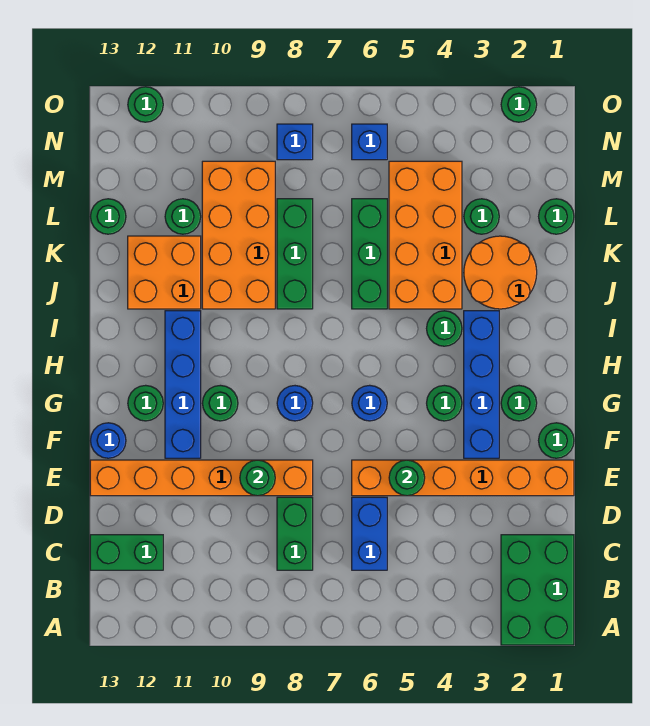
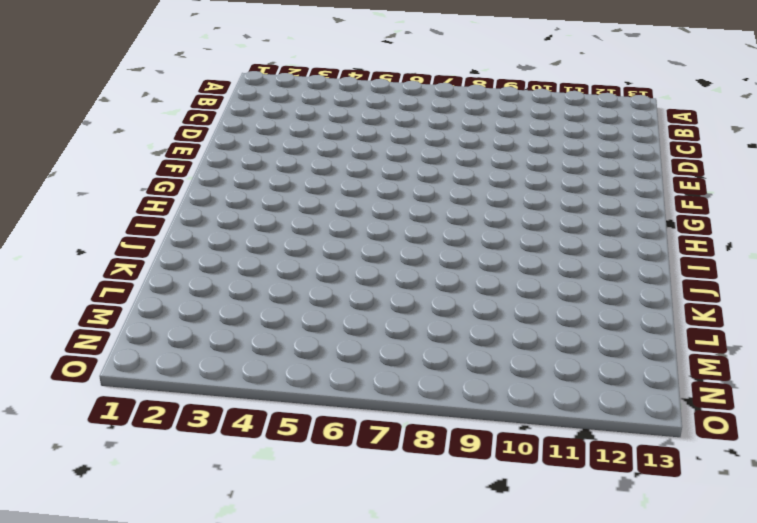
none -> green brick A1:C2 level 1
none -> blue brick C6:D6 level 1
none -> green brick C8:D8 level 1
none -> green brick C12:C13 level 1

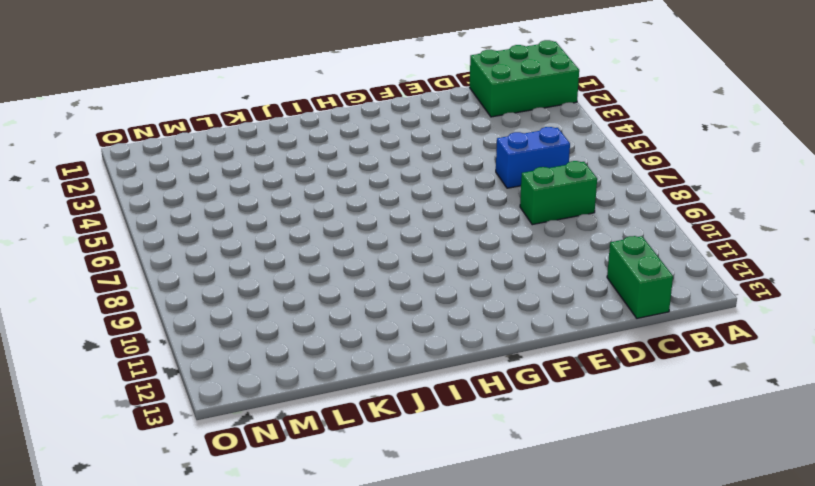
none -> orange brick E1:E6 level 1
none -> orange brick E8:E13 level 1
none -> green round brick F1 level 1
none -> blue brick F3:I3 level 1

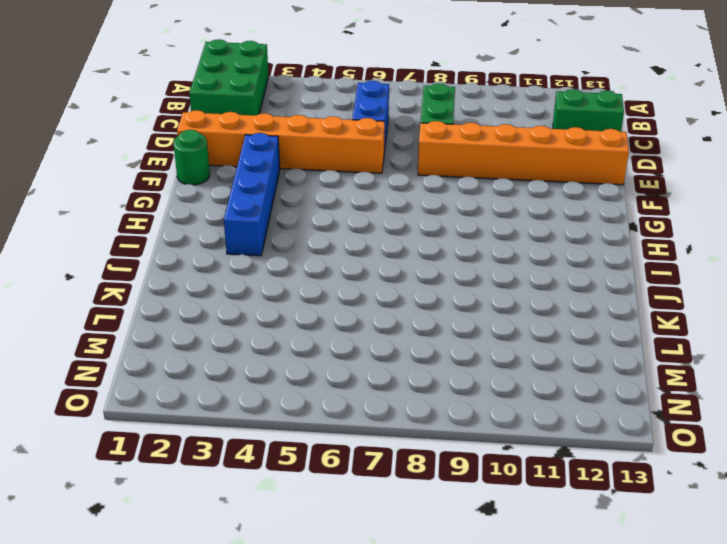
none -> blue brick F11:I11 level 1
none -> blue round brick F13 level 1
none -> green round brick G2 level 1
none -> green round brick G4 level 1

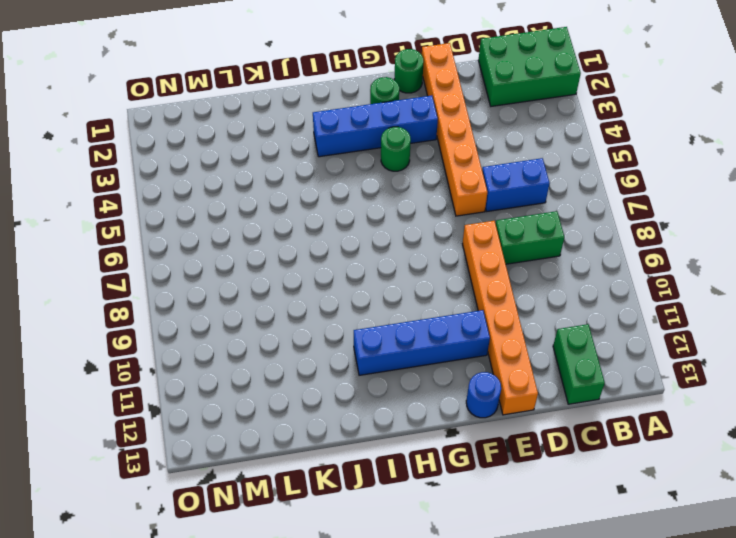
none -> blue round brick G6 level 1
none -> blue round brick G8 level 1
none -> green round brick G10 level 1
none -> green round brick G12 level 1

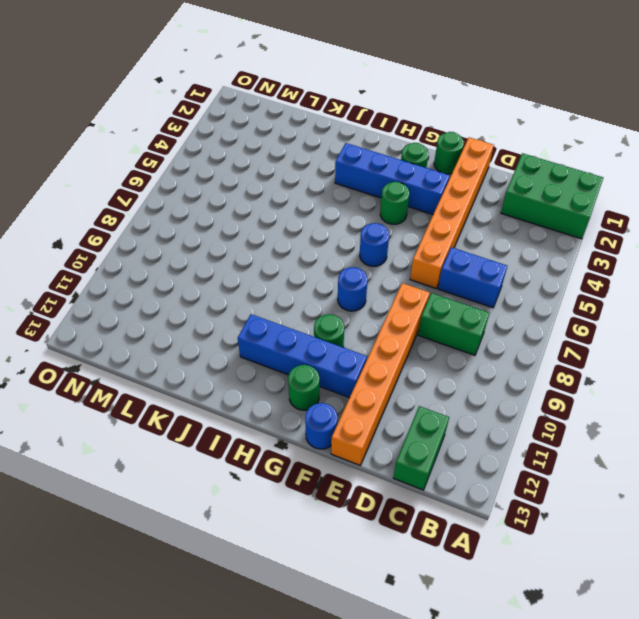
none -> green round brick I4 level 1
none -> orange round brick J2:K3 level 1
none -> orange brick J4:M5 level 1
none -> green brick J6:L6 level 1

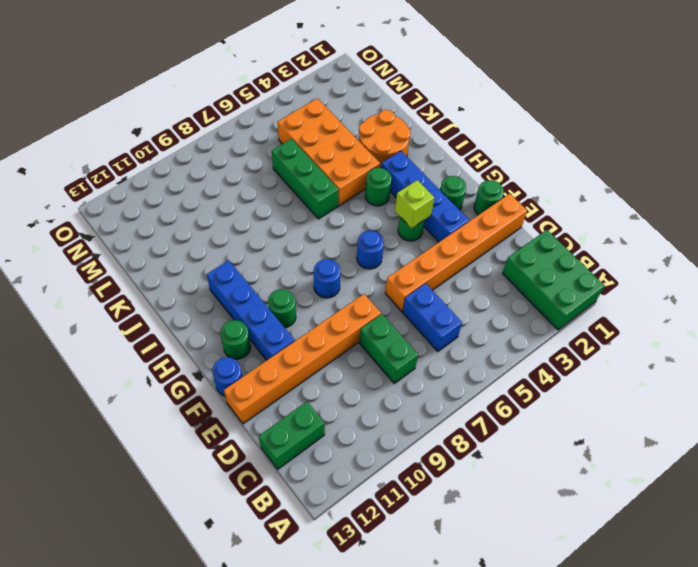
lime brick G4 level 2 -> none
none -> green brick J8:L8 level 1
none -> orange brick J9:M10 level 1
none -> orange brick J11:K12 level 1
none -> green round brick L1 level 1

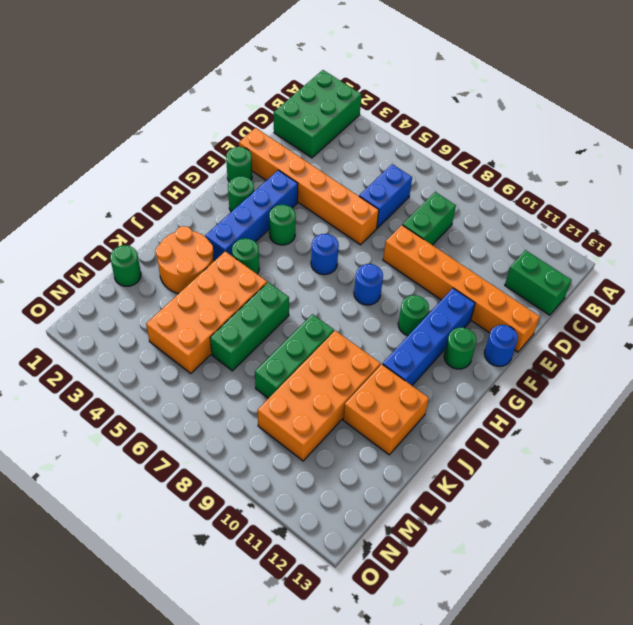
none -> green round brick L3 level 1
none -> green round brick L11 level 1
none -> green round brick L13 level 1
none -> blue brick N6 level 1

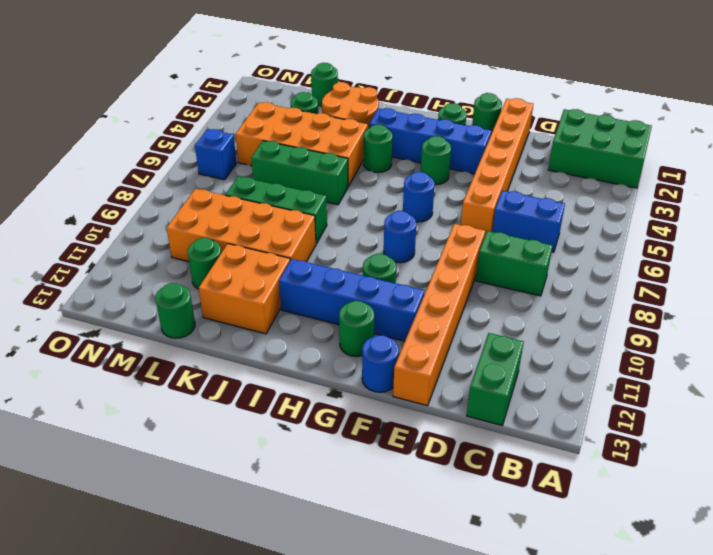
none -> blue brick N8 level 1
none -> green round brick O2 level 1
none -> green round brick O12 level 1
none -> green round brick E5 level 2

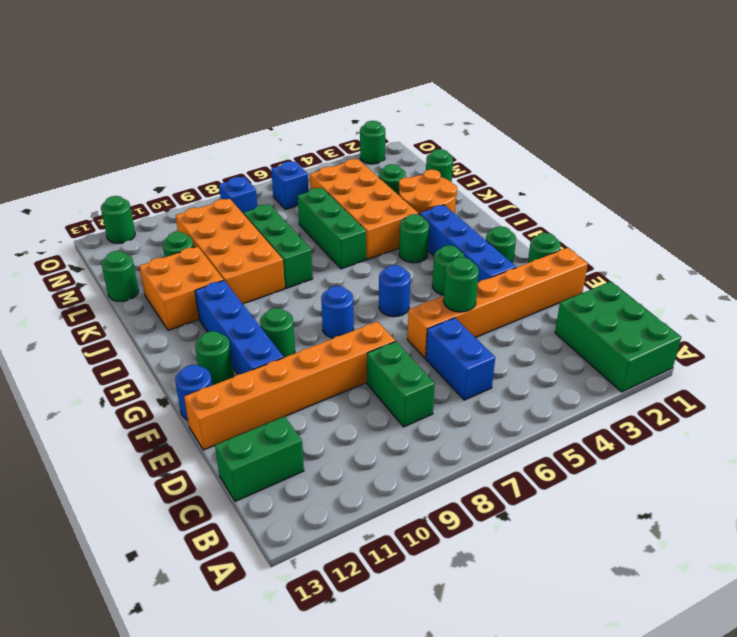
none -> green round brick E9 level 2

